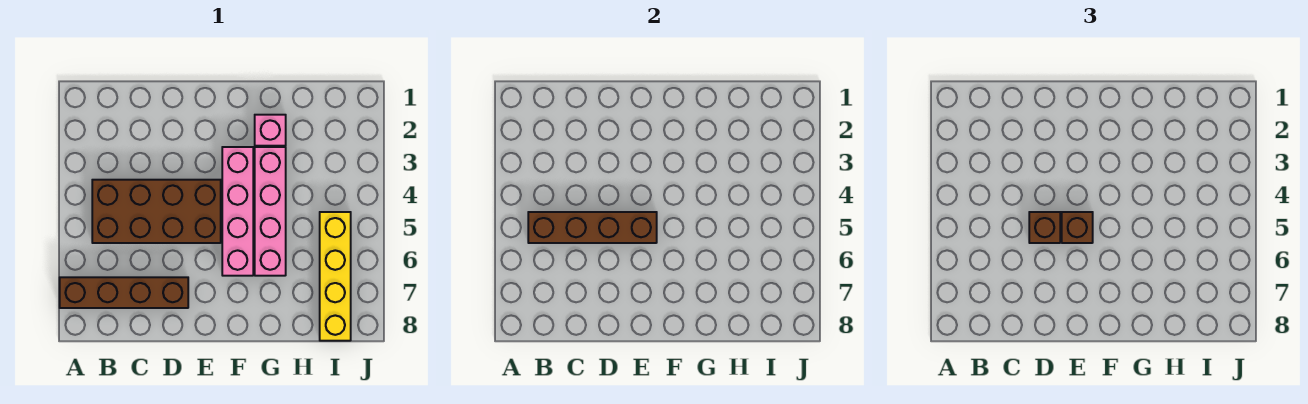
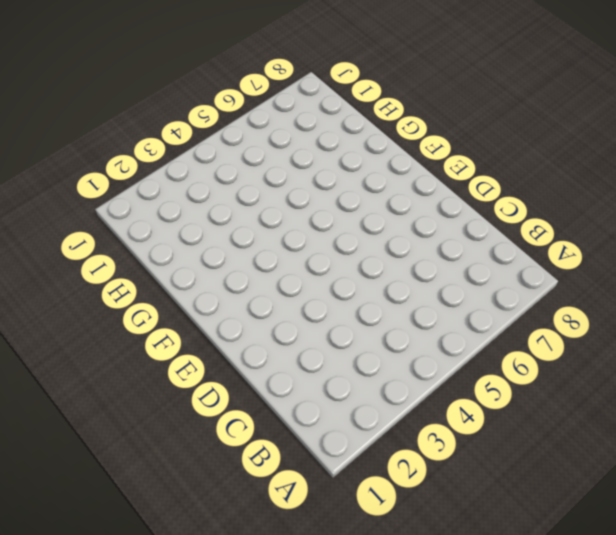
none -> brown brick A7:D7 level 1
none -> brown brick B4:E5 level 1

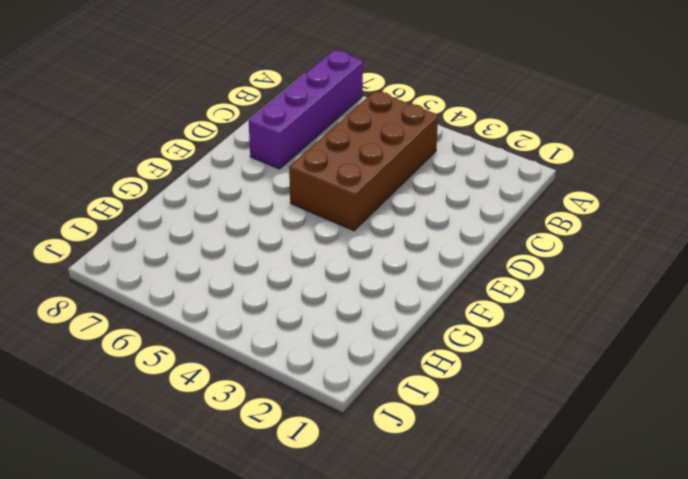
purple brick A7:D7 level 1 -> brown brick A7:D7 level 1
none -> pink brick F3:F6 level 1
none -> pink brick G2 level 1

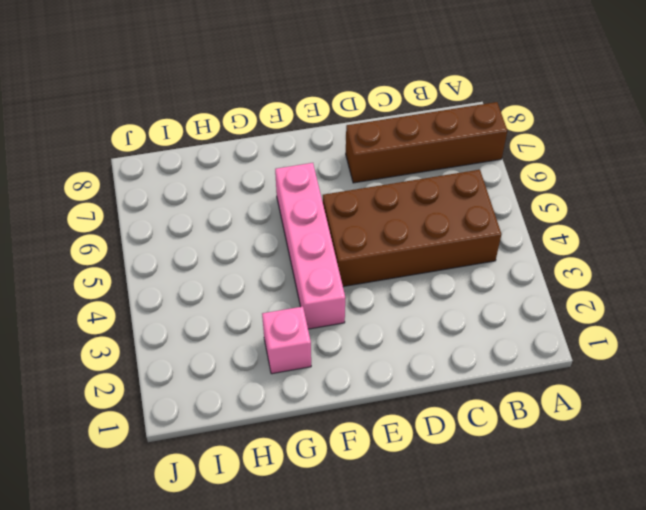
none -> pink brick G3:G6 level 1
none -> yellow brick I5:I8 level 1

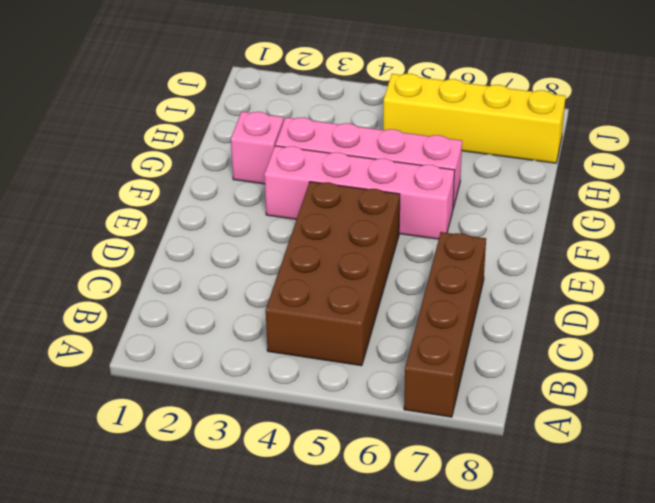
none -> brown brick B5:E5 level 2
none -> brown brick D5 level 3

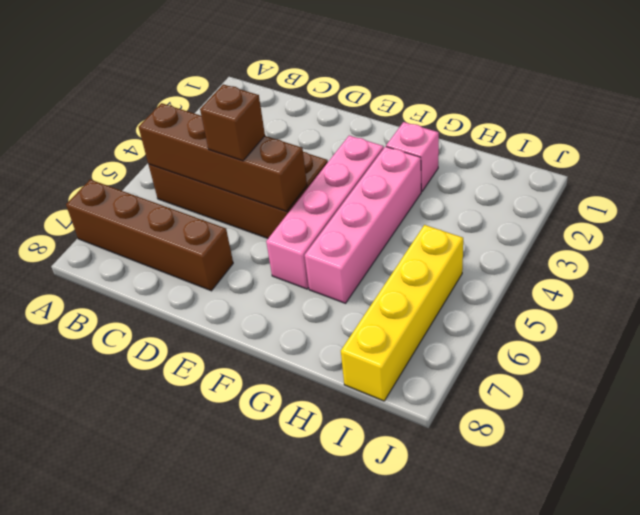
none -> brown brick E5 level 3

